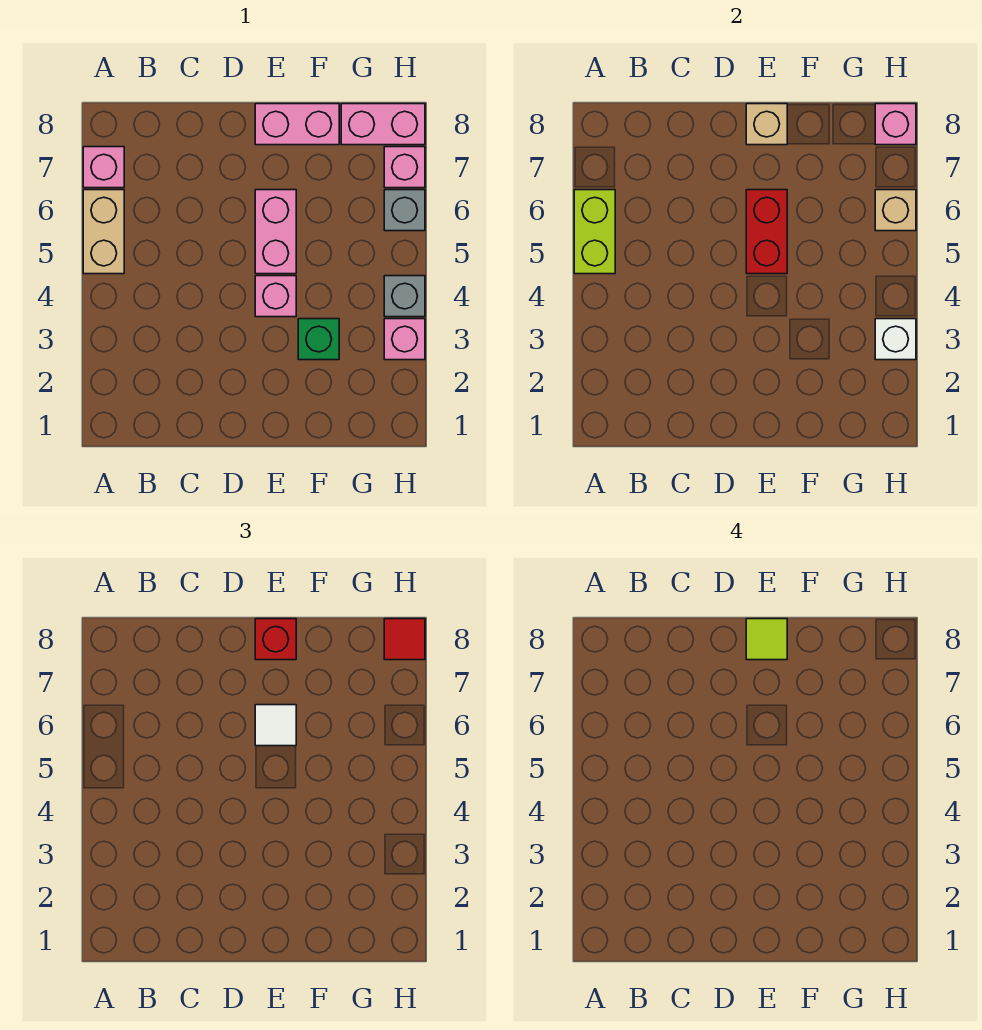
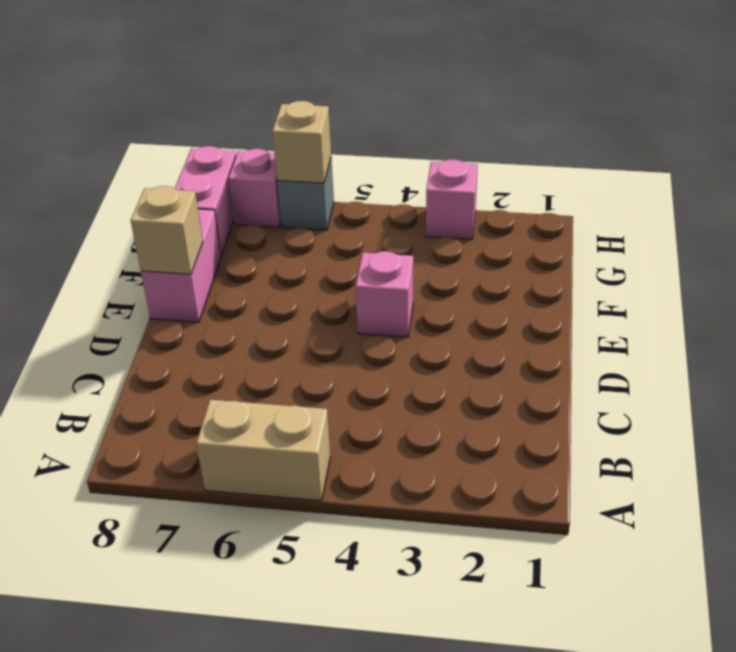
none -> pink brick A7 level 1
none -> pink brick E5:E6 level 1
none -> green brick F3 level 1

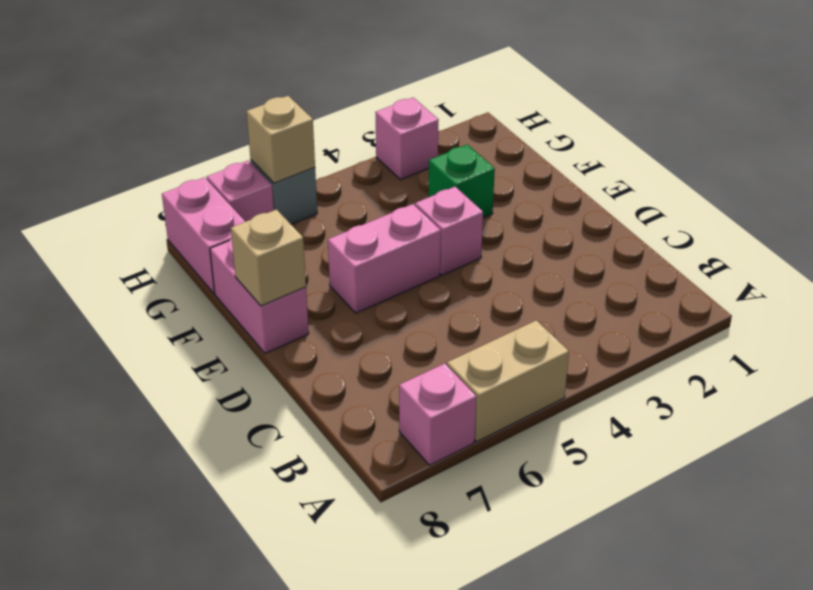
none -> grey brick H4 level 1
none -> lime brick A5:A6 level 2
none -> red brick E5:E6 level 2

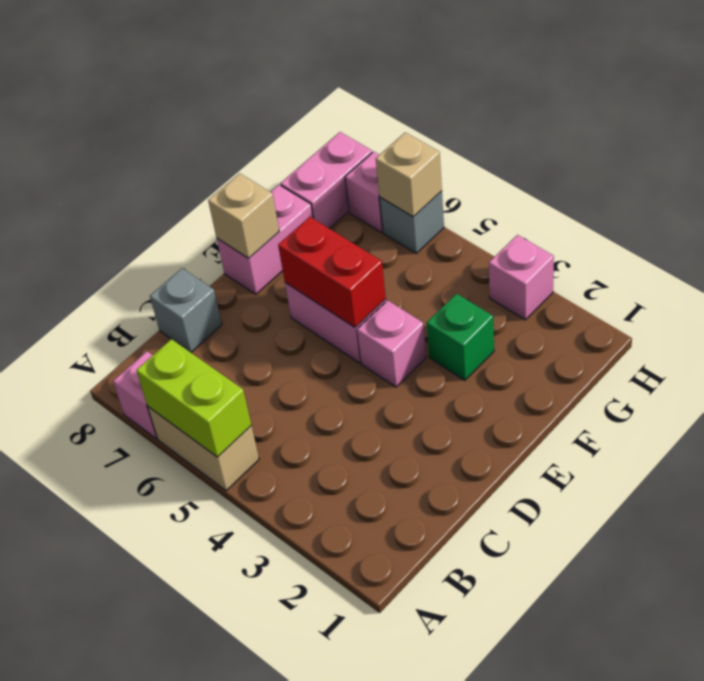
grey brick C8 level 1 -> grey brick H4 level 1
none -> white brick H3 level 2
none -> pink brick H8 level 2
none -> white tile E6 level 3

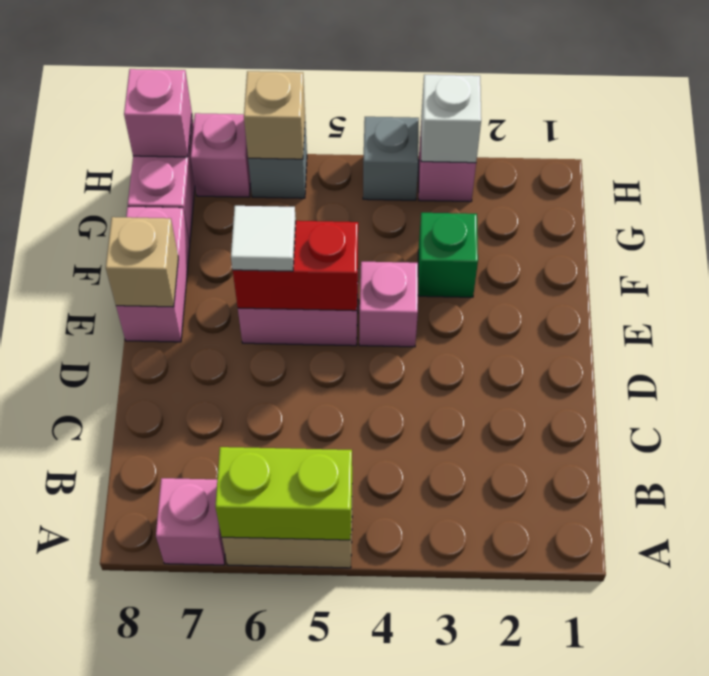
none -> red brick E8 level 3
none -> red tile H8 level 3
none -> lime tile E8 level 4

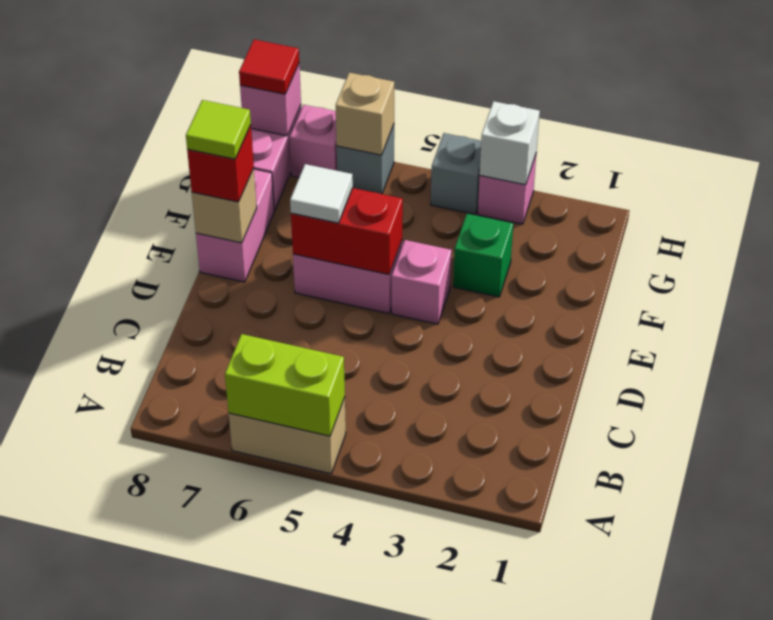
none -> pink brick A7 level 1

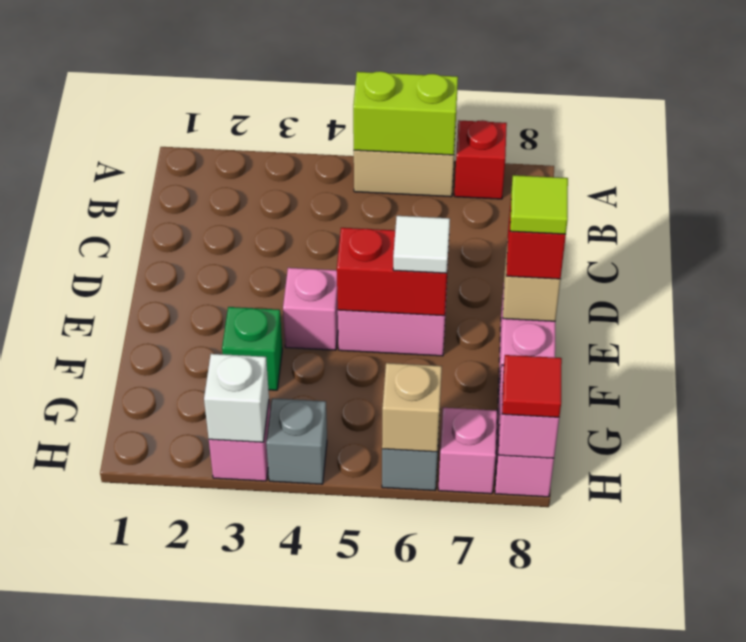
red brick A7 level 1 -> pink brick A7 level 1

